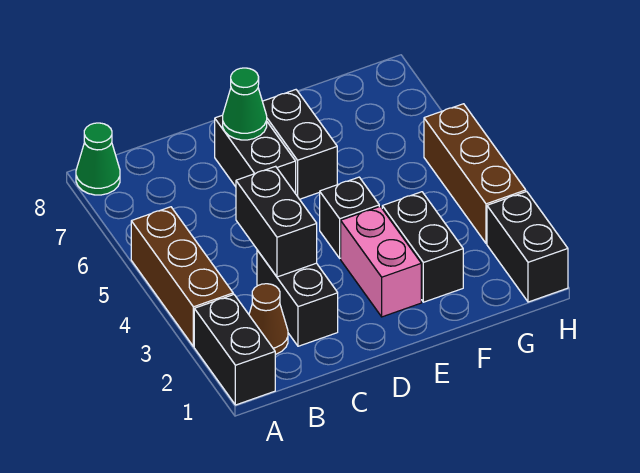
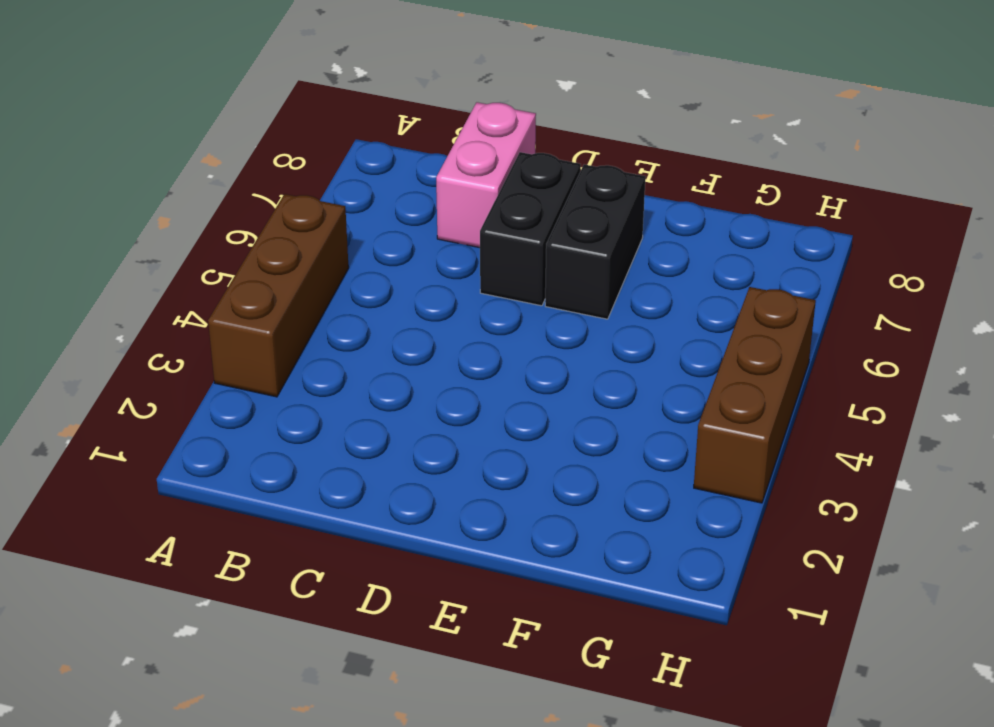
pink brick C7:C8 level 1 -> pink brick E2:E3 level 1
none -> black brick A1:A2 level 1
none -> green cone A8 level 1
none -> brown cone B2 level 1

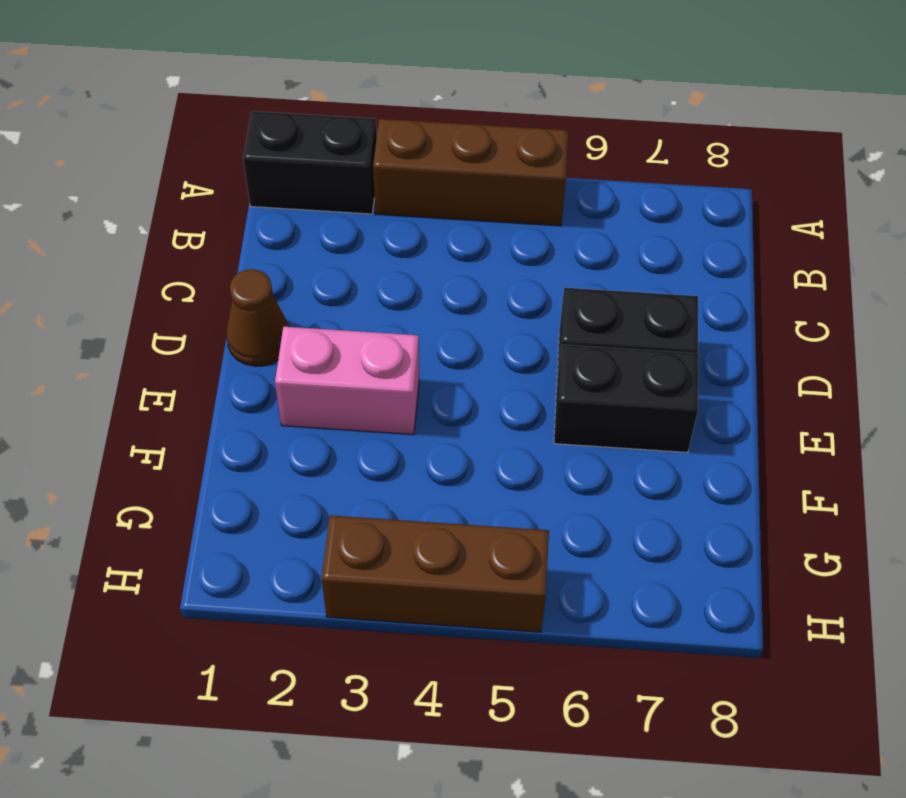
brown cone D1 level 1 -> brown cone B2 level 1
none -> green cone A8 level 1
none -> black brick C2:C3 level 1
none -> black brick E4 level 1

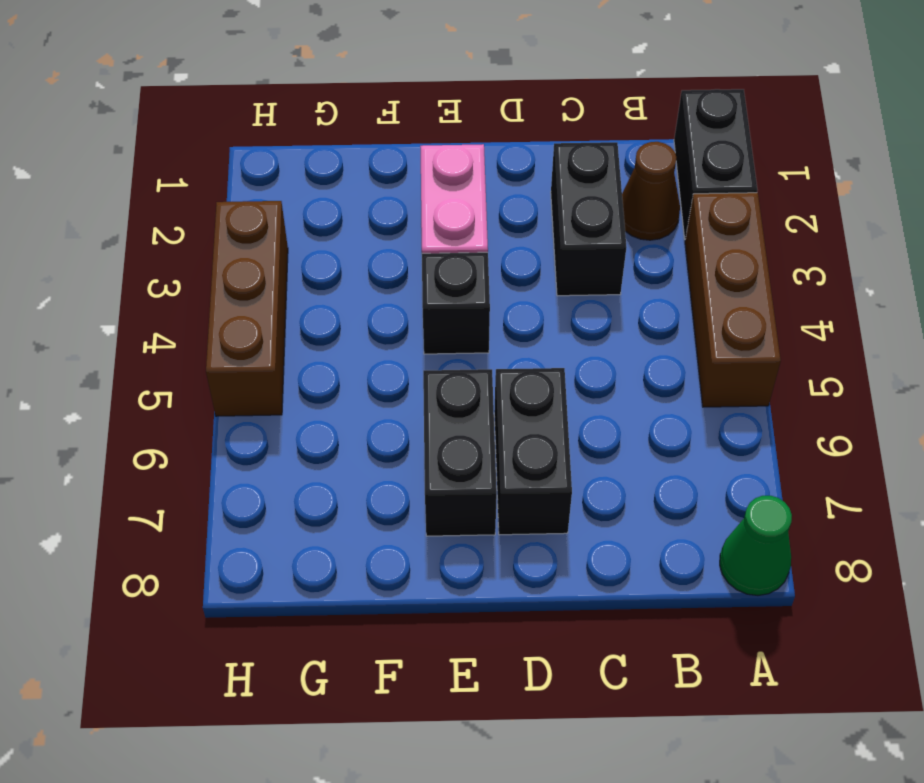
none -> black brick F2:F3 level 1
none -> black brick H1:H2 level 1
none -> black brick C3:C4 level 2

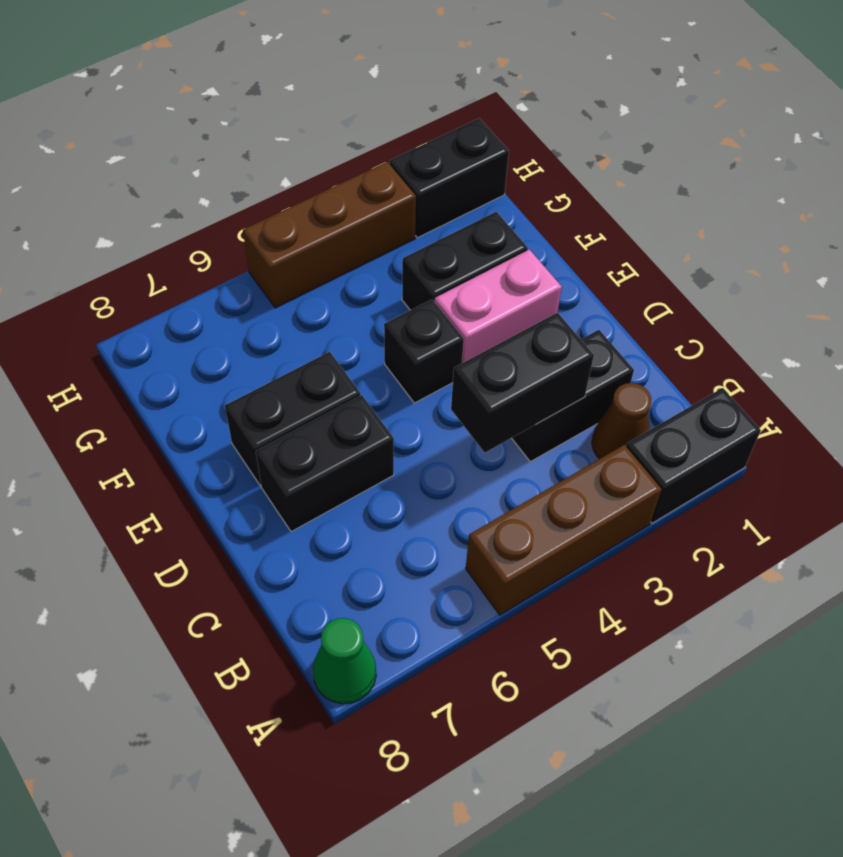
none -> green cone D7 level 2

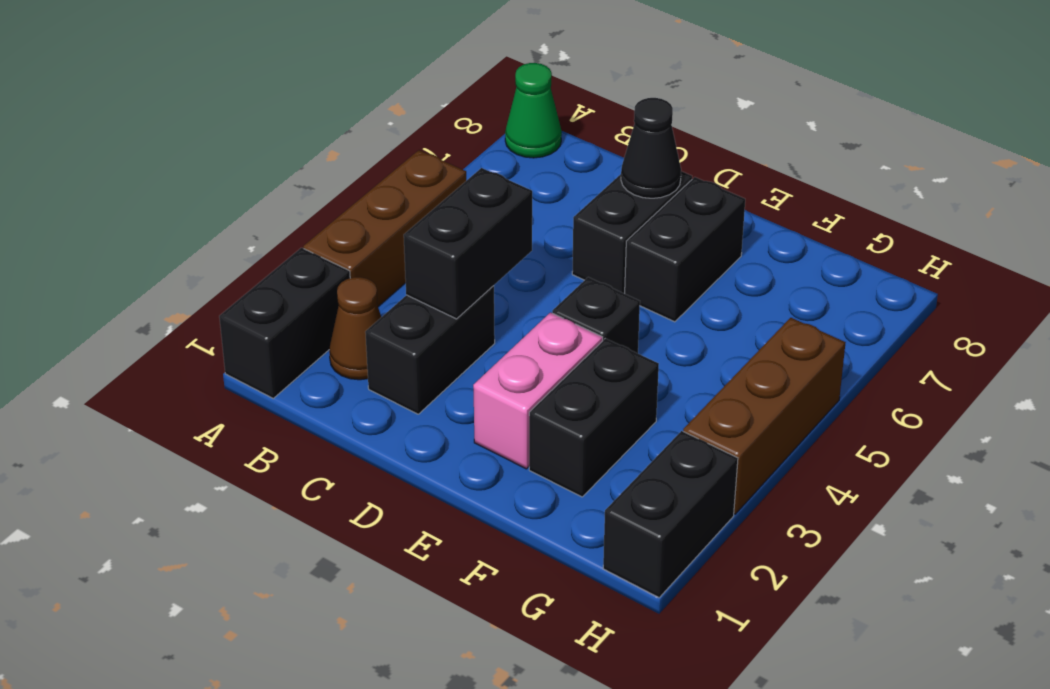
black cone D7 level 2 -> green cone D7 level 2

